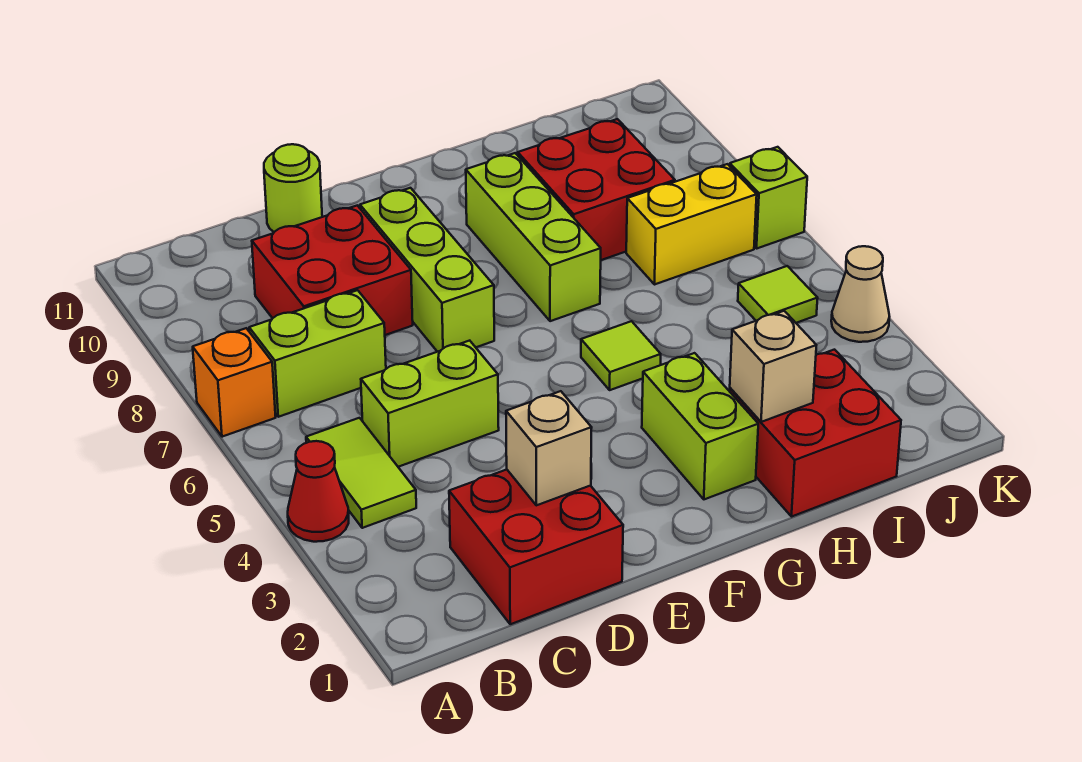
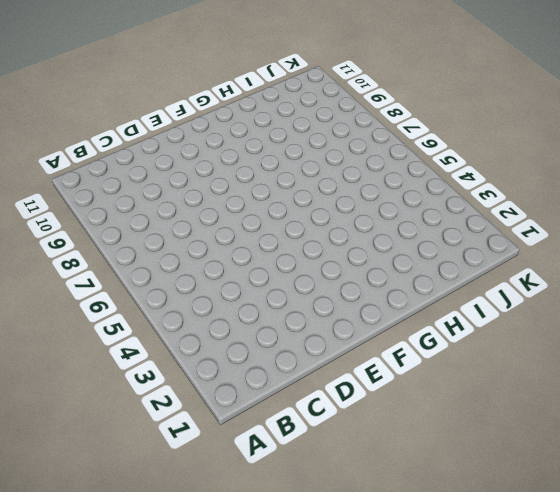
none -> red cone A4 level 1
none -> orange brick A7 level 1
none -> lime tile B4:B5 level 1

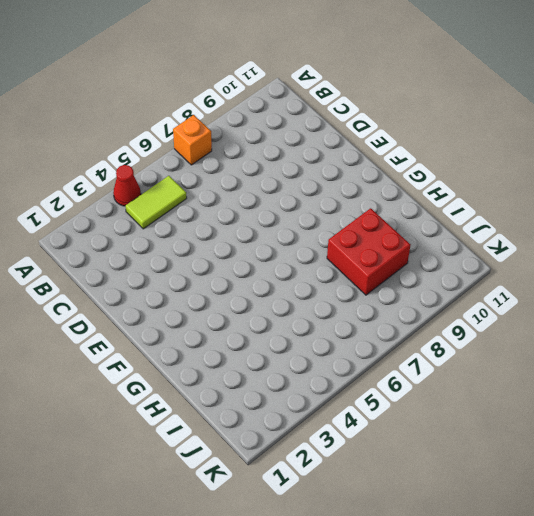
none -> lime brick B7:C7 level 1
none -> red brick C1:D2 level 1
none -> lime brick C5:D5 level 1

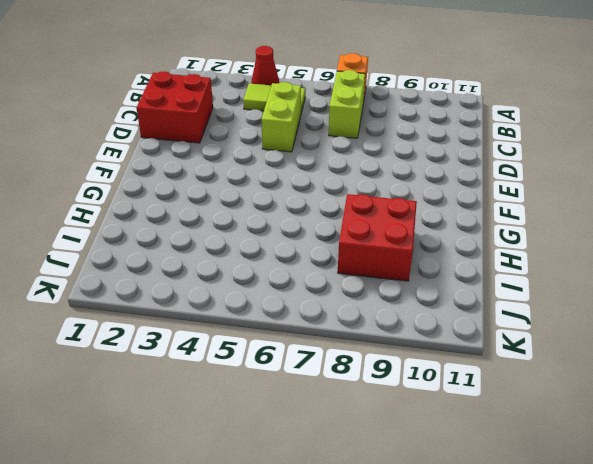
none -> red brick C8:D9 level 1
none -> lime round brick D11 level 1
none -> lime brick E7:E9 level 1

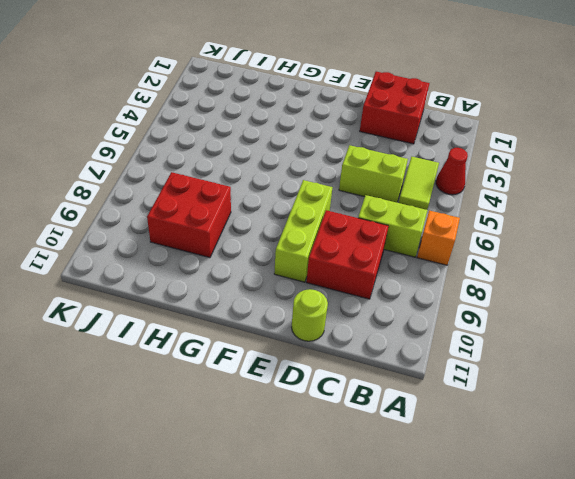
none -> lime brick G2:G3 level 1
none -> lime tile G5 level 1
none -> lime brick G7:G9 level 1

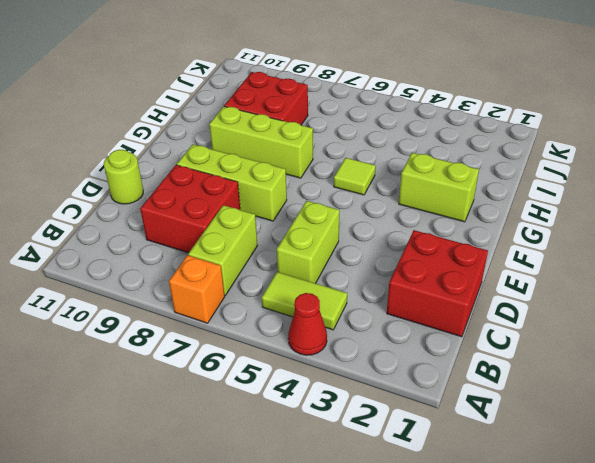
none -> red brick H1:I2 level 1
none -> yellow brick I7:J7 level 1
none -> lime tile J5 level 1

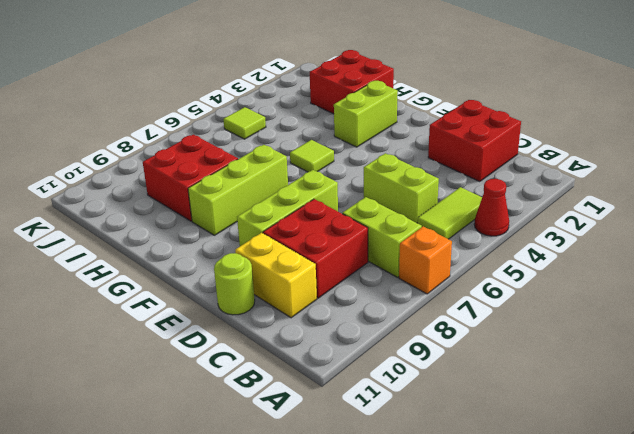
yellow brick C10:D10 level 1 -> yellow brick I7:J7 level 1
none -> tan cone K4 level 1
none -> lime brick K7 level 1
none -> tan brick D2 level 2

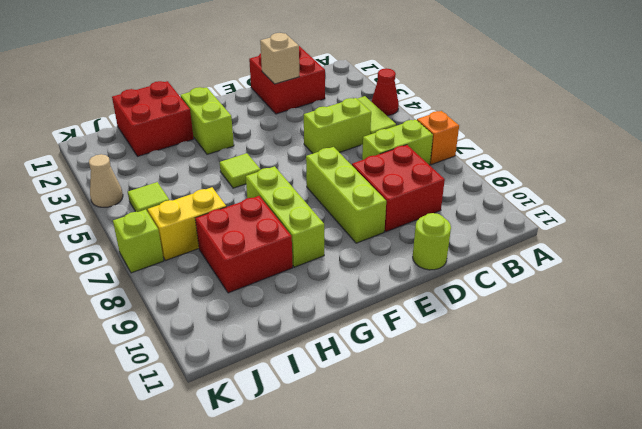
none -> tan brick H2 level 2

